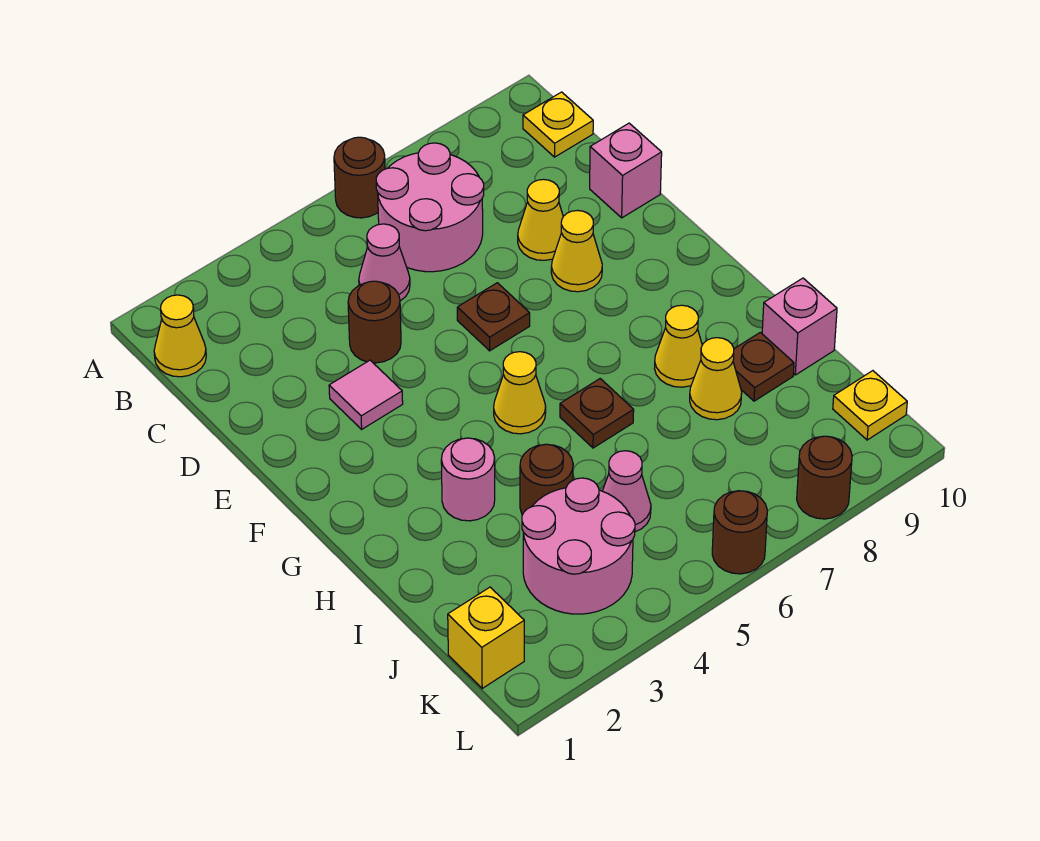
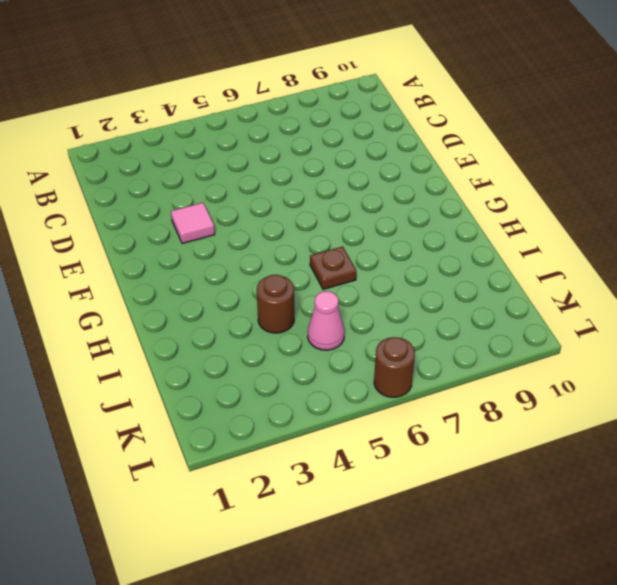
none -> brown round brick A6 level 1
none -> yellow cone B1 level 1
none -> pink round brick B6:C7 level 1

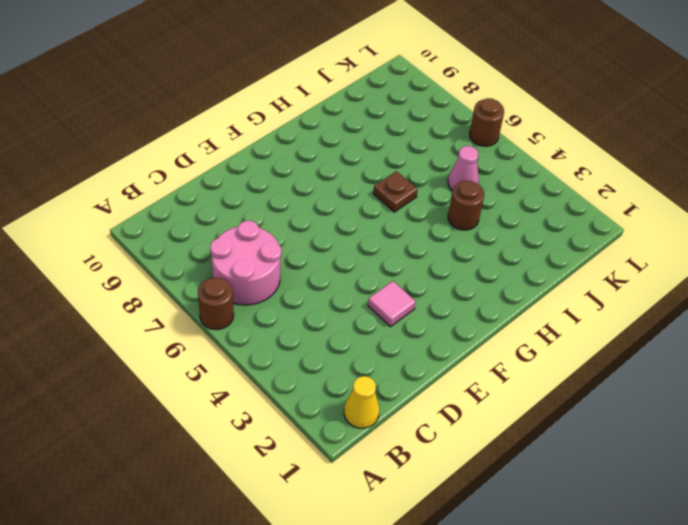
none -> yellow plate B10 level 1
none -> pink cone C5 level 1
none -> brown round brick D4 level 1

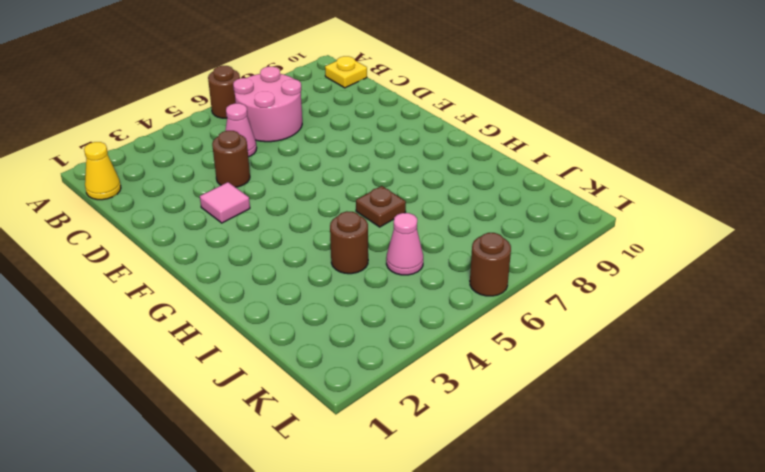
none -> yellow cone D8 level 1
none -> pink brick D10 level 1
none -> brown plate E6 level 1

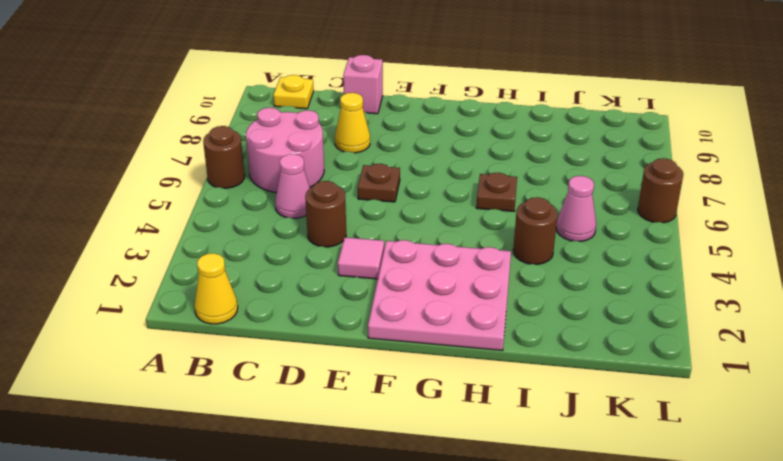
pink plate F1:H3 level 1 -> pink round brick H3 level 1
none -> yellow cone E8 level 1
none -> yellow cone G5 level 1
none -> yellow cone H8 level 1

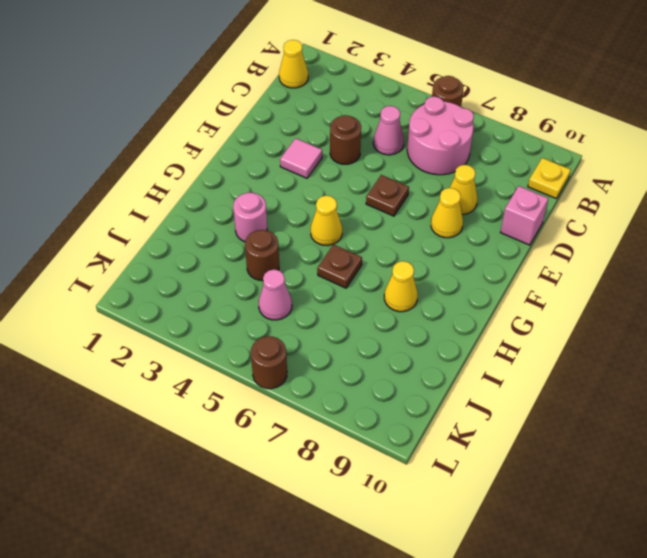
none -> yellow cone I8 level 1
none -> brown plate I9 level 1
none -> pink brick I10 level 1

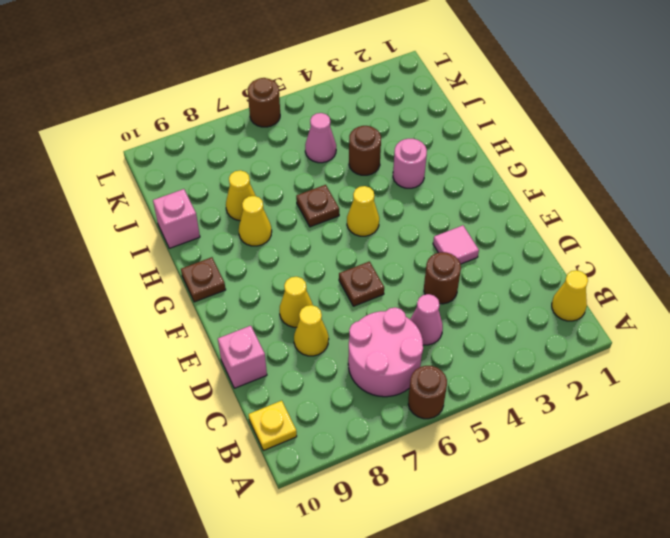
brown plate G10 level 1 -> brown plate I9 level 1
none -> pink round brick J3:K4 level 1
none -> yellow brick K1 level 1
none -> yellow plate K10 level 1

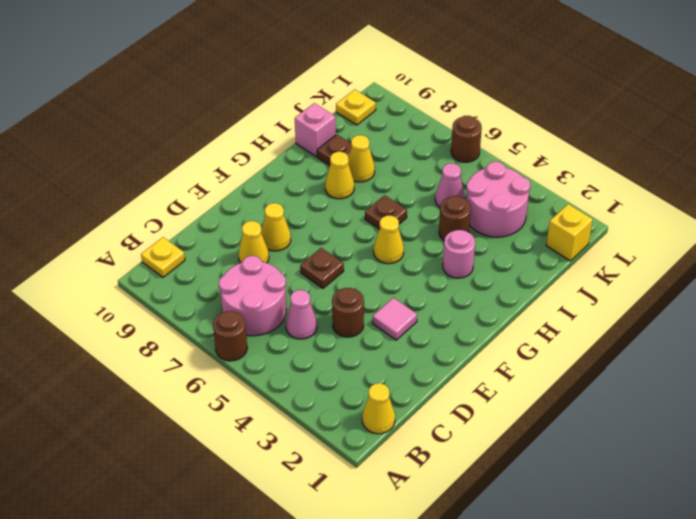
none -> pink brick D10 level 1
none -> brown round brick L8 level 1

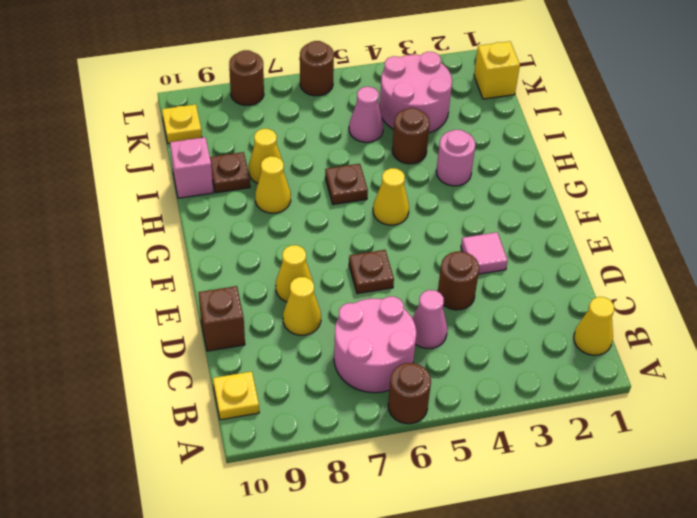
brown brick D10 level 1 -> pink brick D10 level 1

